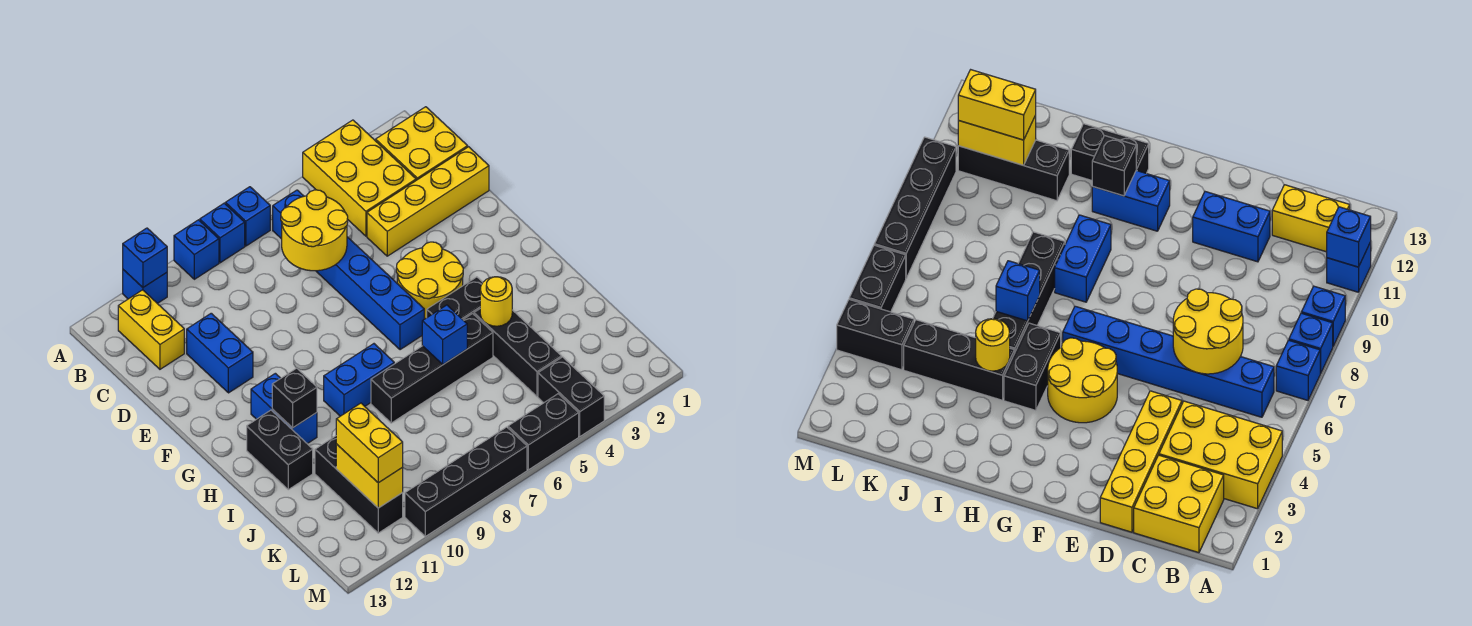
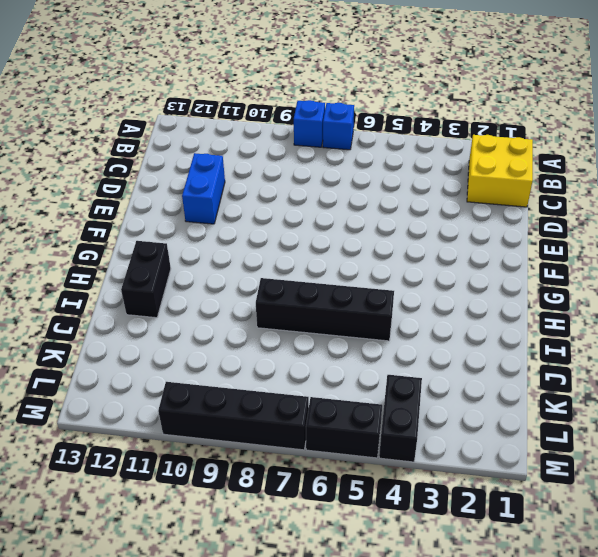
none -> yellow brick A3:C4 level 1
none -> blue brick A9 level 1
none -> blue brick A11 level 1

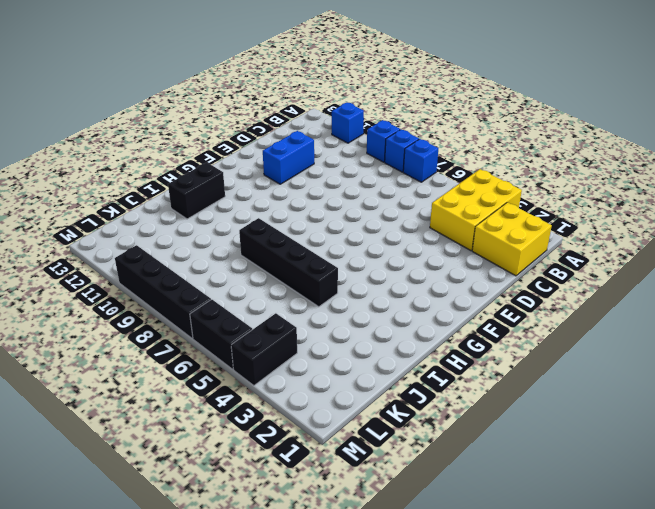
none -> blue brick B6:G6 level 1
none -> yellow brick B12:C12 level 1
none -> yellow brick D1:D4 level 1

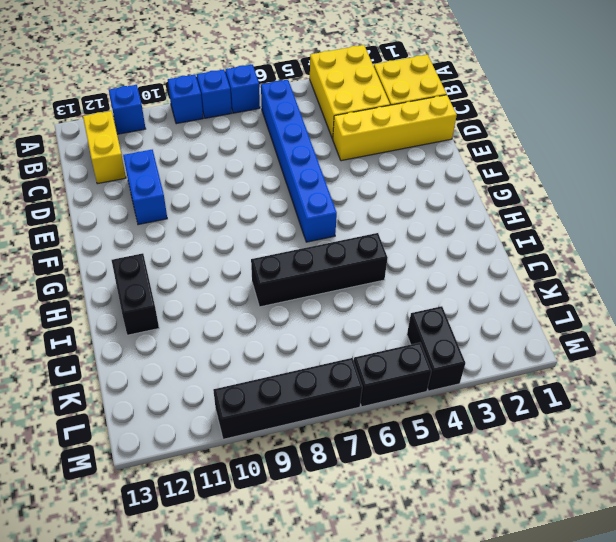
none -> yellow round brick F4:G5 level 1
none -> blue brick G11:H11 level 1
none -> black brick H4:H5 level 1

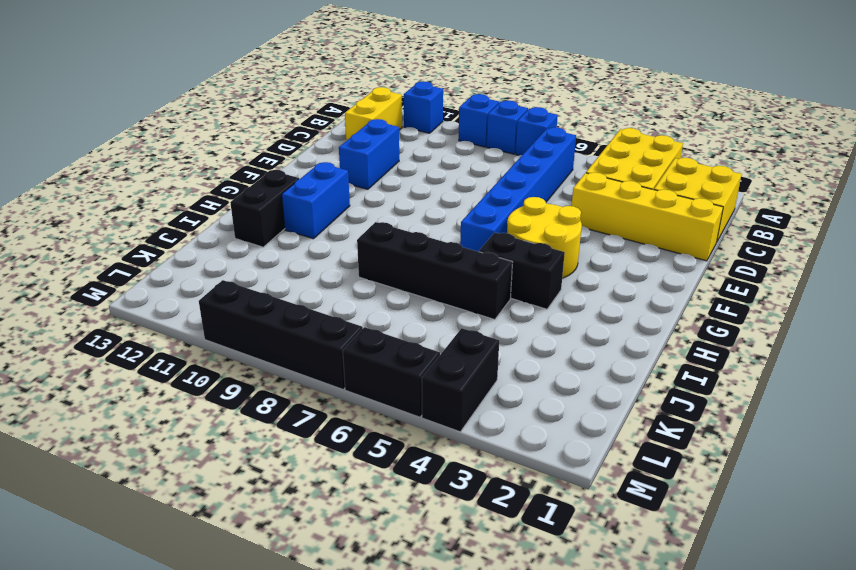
none -> blue brick H8:H9 level 1
none -> black brick I4:K4 level 1
none -> black brick J11:L11 level 1

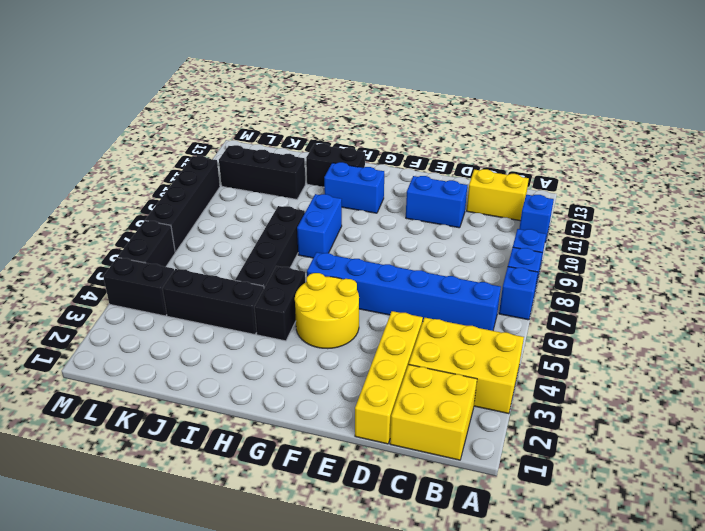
none -> blue brick A11 level 2
none -> yellow round brick C6:D7 level 2
none -> black brick H11 level 2

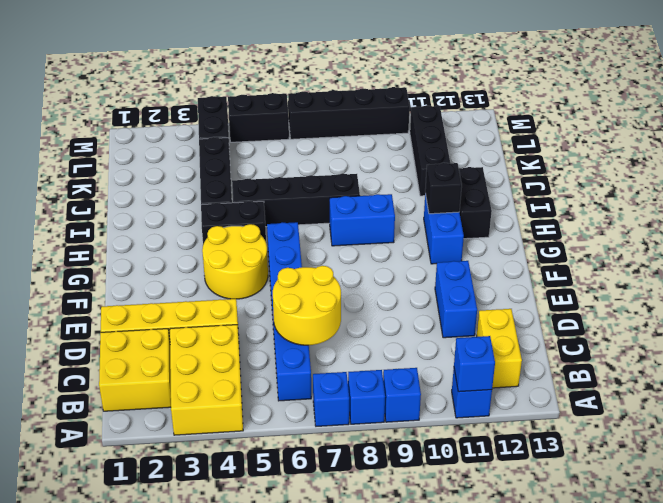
none -> yellow round brick I4 level 2
none -> blue brick I6 level 2
none -> yellow brick K11:L11 level 2

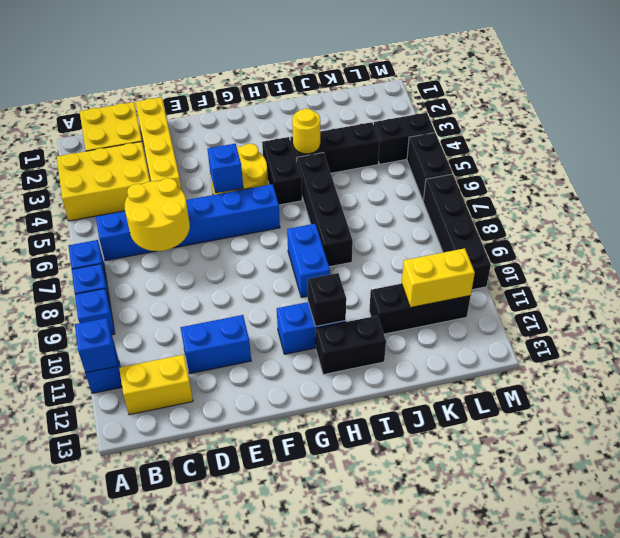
blue brick F5 level 2 -> blue brick I6 level 2
none -> yellow brick K11:L11 level 3

